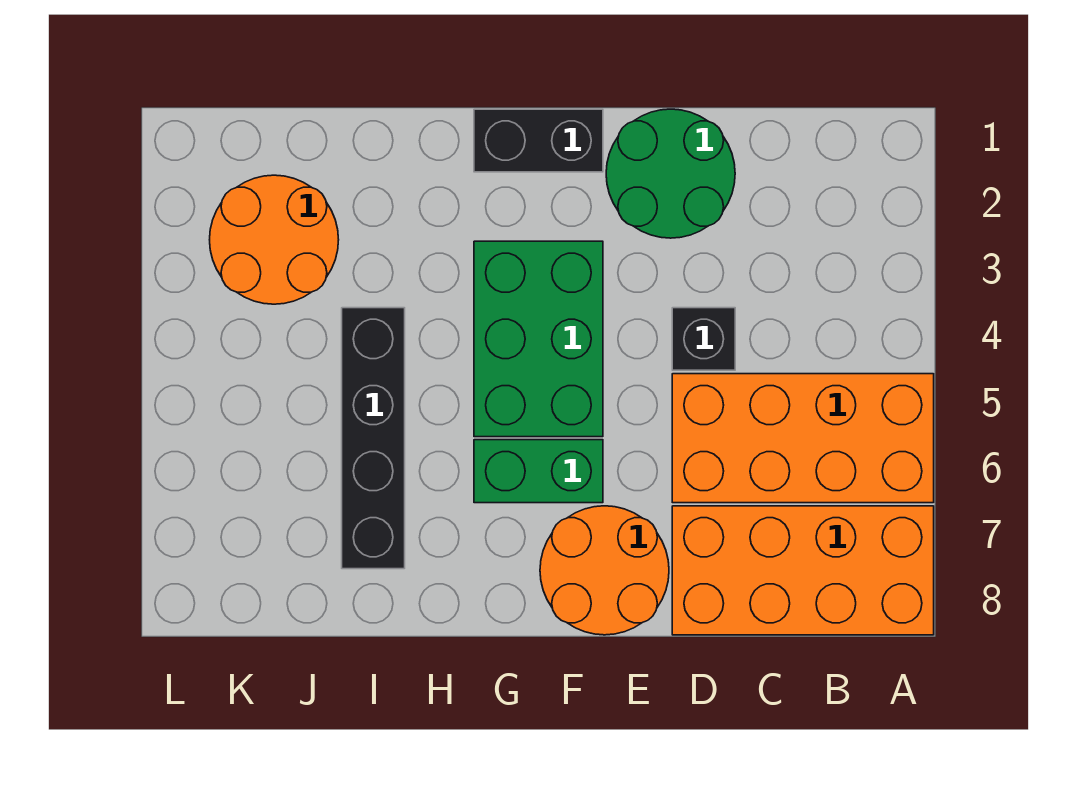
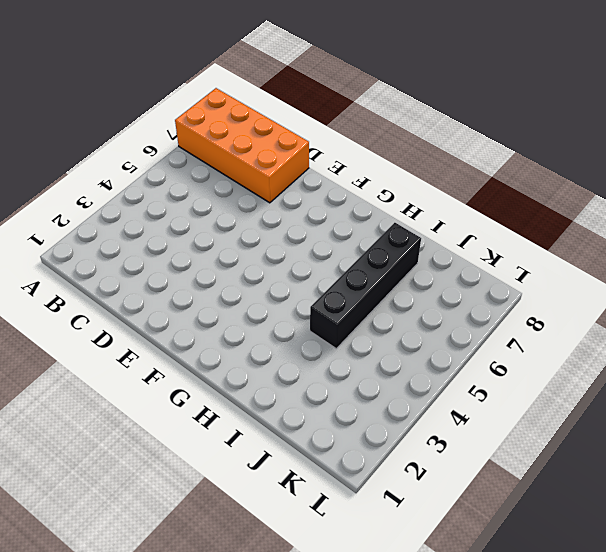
none -> orange brick A5:D6 level 1
none -> green round brick D1:E2 level 1

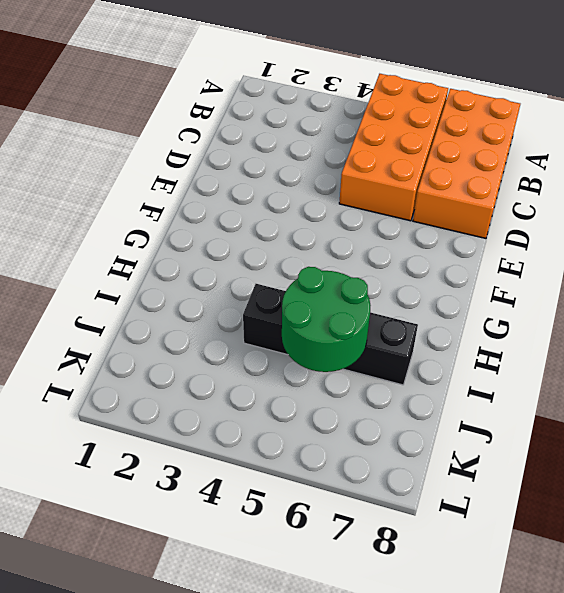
green round brick I5:J6 level 2 -> green round brick D1:E2 level 1
none -> black brick D4 level 1
none -> orange round brick E7:F8 level 1

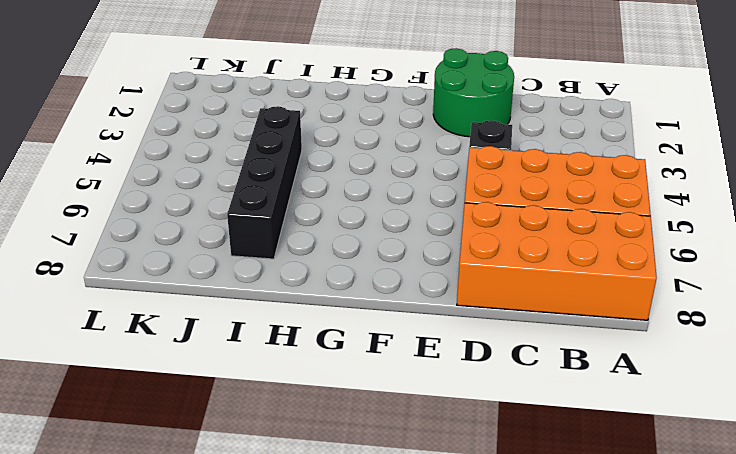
none -> orange round brick E7:F8 level 1
none -> black brick F1:G1 level 1

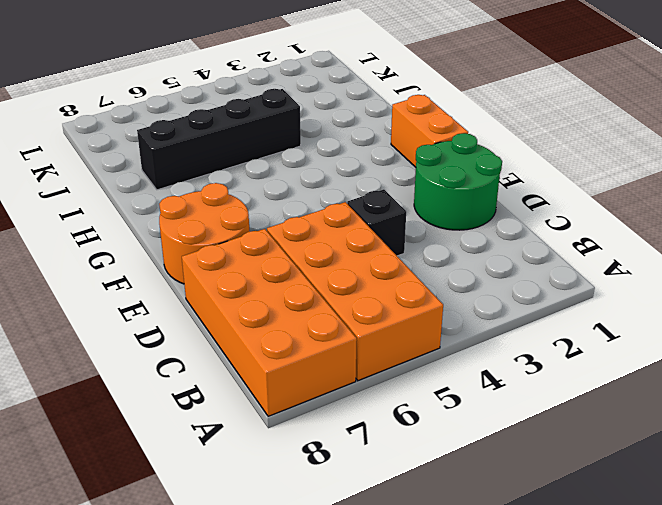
orange brick F1:G1 level 1 -> black brick F1:G1 level 1
none -> green brick F3:G5 level 1
none -> green brick F6:G6 level 1

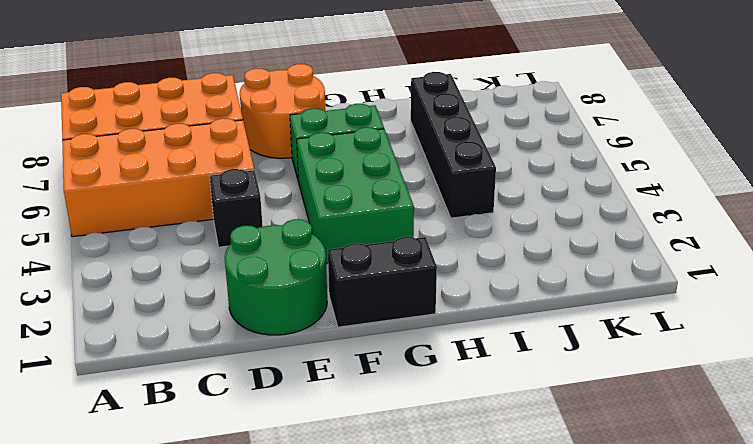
none -> orange round brick J2:K3 level 1

